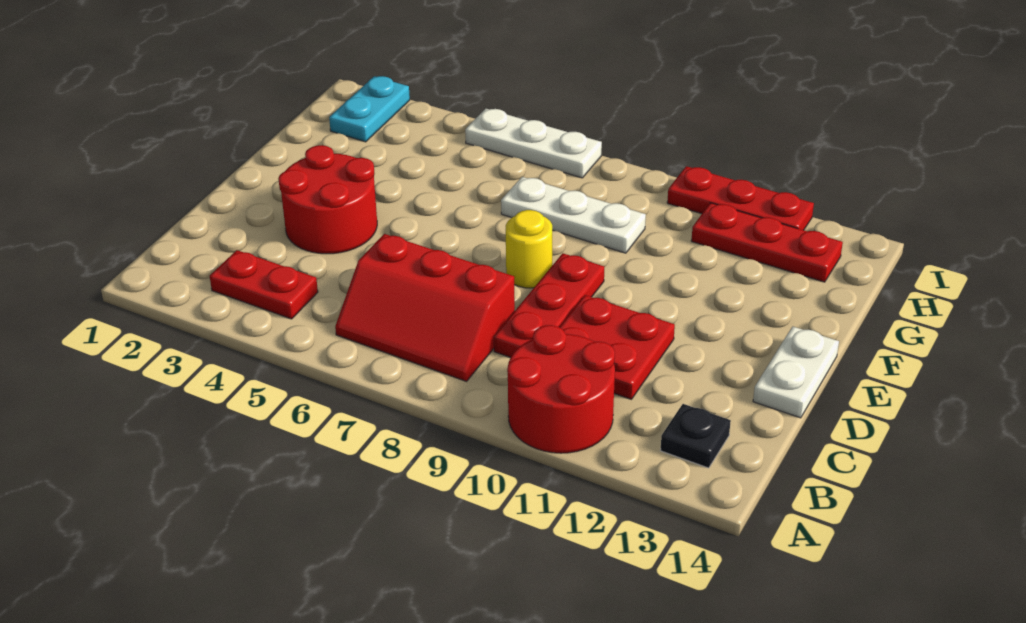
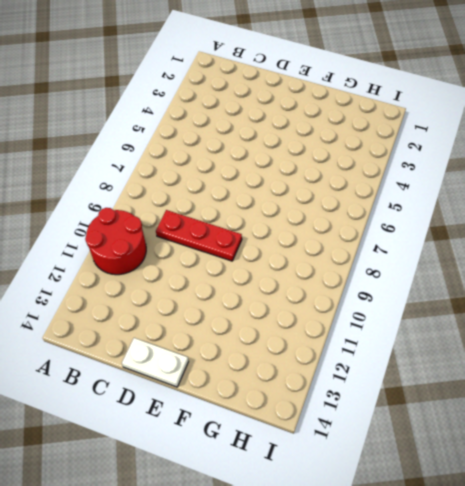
none -> red plate B3:B4 level 1
none -> red slope B6:C8 level 1 top C
none -> black plate B13 level 1

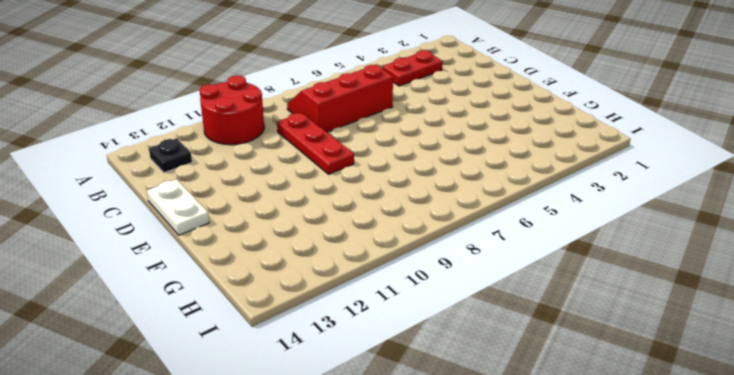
none -> red plate C10:D11 level 1
none -> red round brick D3:E4 level 1
none -> yellow round brick E8 level 1

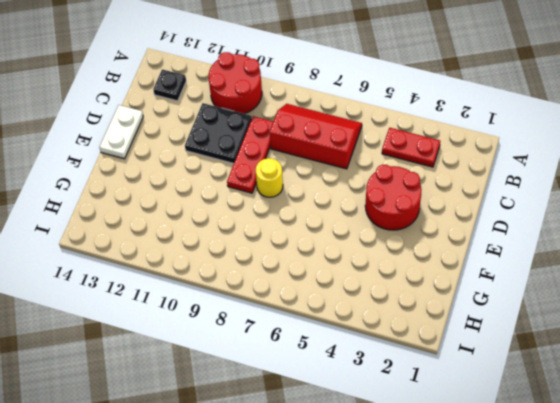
black plate C10:D11 level 1 -> red plate C10:D11 level 1
none -> white plate G7:G9 level 1
none -> cyan plate H2:I2 level 1
none -> red plate H11:H13 level 1

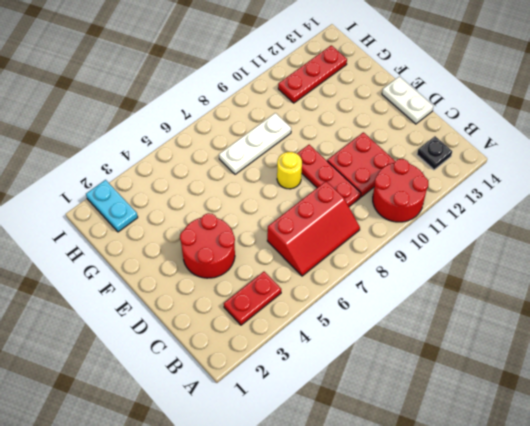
none -> white plate I5:I7 level 1
none -> red plate I10:I12 level 1

